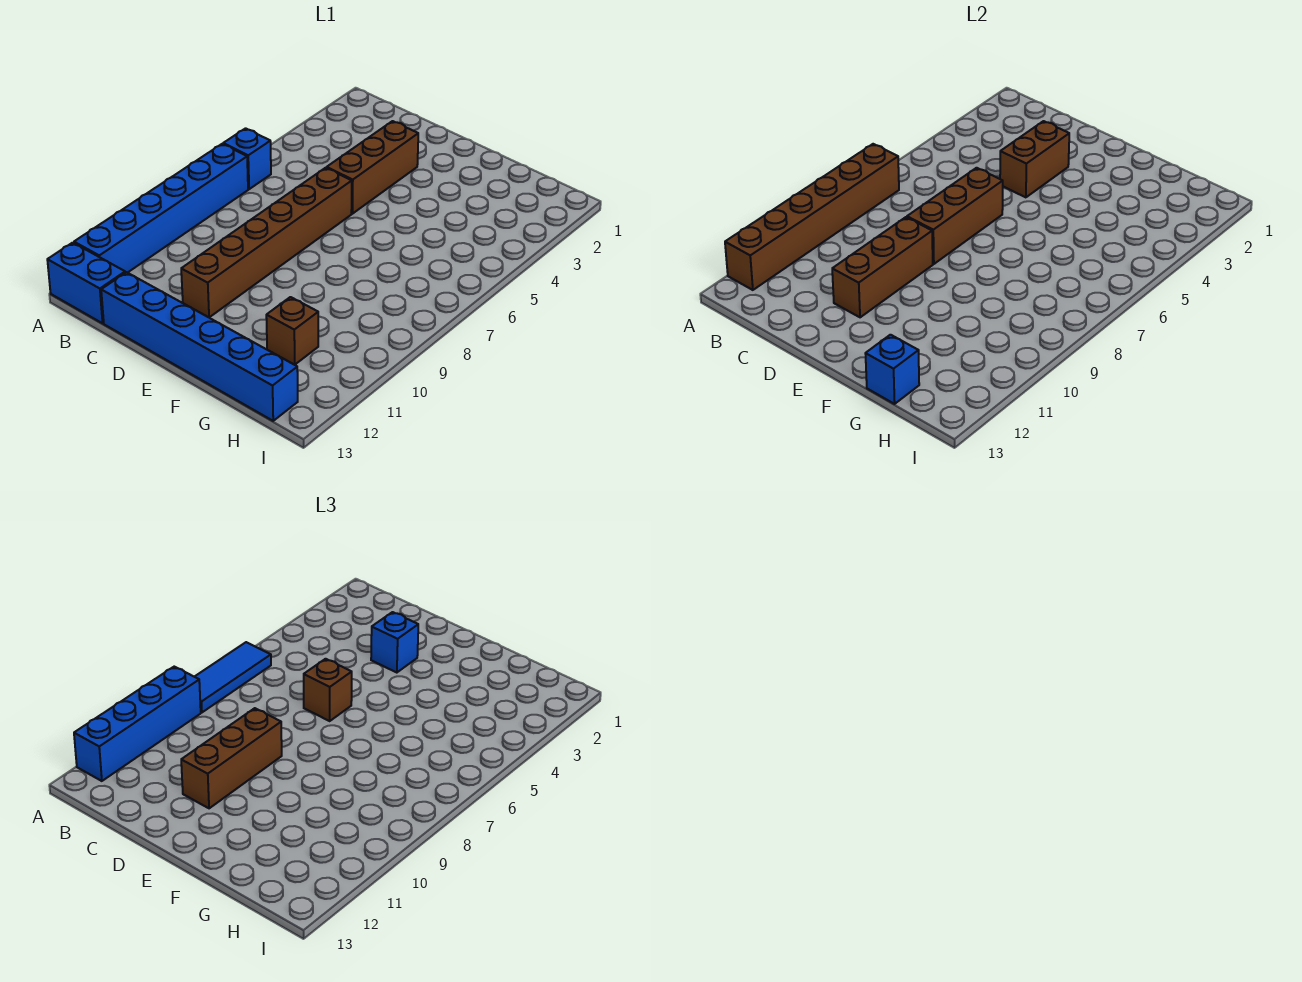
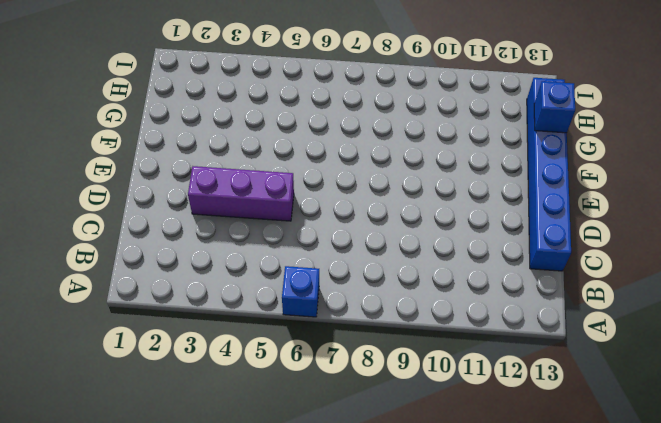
purple brick D3:D5 level 1 -> brown brick D3:D5 level 1
none -> blue brick A7:A12 level 1
none -> blue brick A13:B13 level 1
none -> brown brick D6:D11 level 1

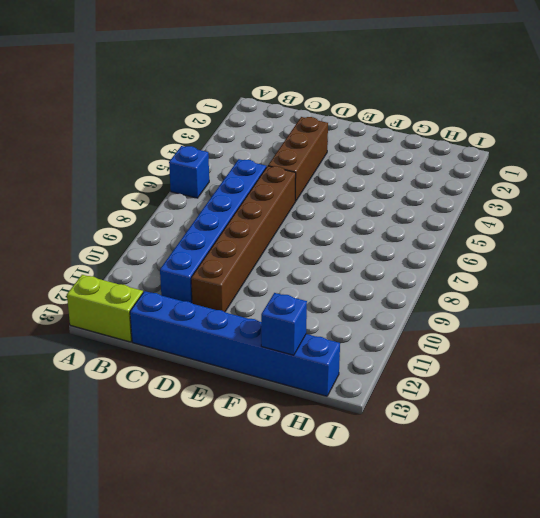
lime brick A13:B13 level 1 -> blue brick A13:B13 level 1
blue brick C6:C11 level 1 -> blue brick A7:A12 level 1
none -> brown brick G11 level 1
none -> brown brick A7:A12 level 2
none -> brown brick D3:D4 level 2

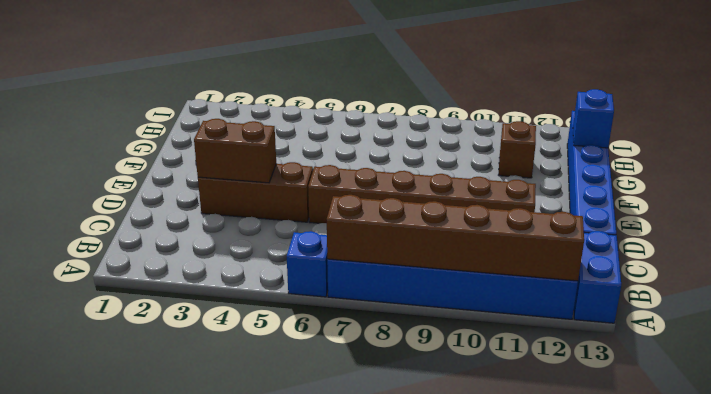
none -> brown brick D6:D8 level 2
none -> brown brick D9:D11 level 2
none -> blue tile A6:A8 level 3

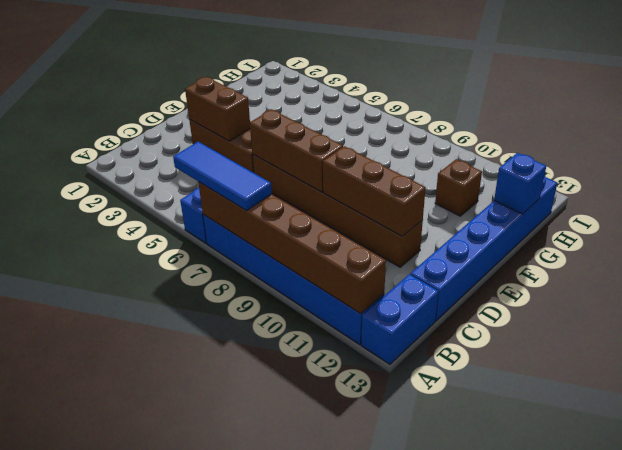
none -> blue brick A9:A12 level 3
none -> blue brick D3 level 3
none -> brown brick D6 level 3

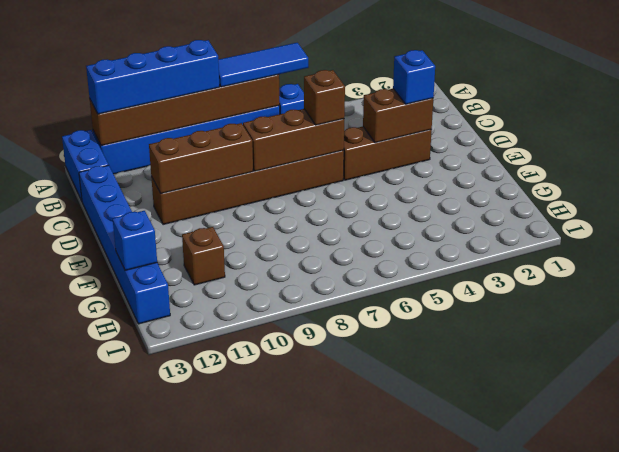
none -> brown brick D9:D11 level 3

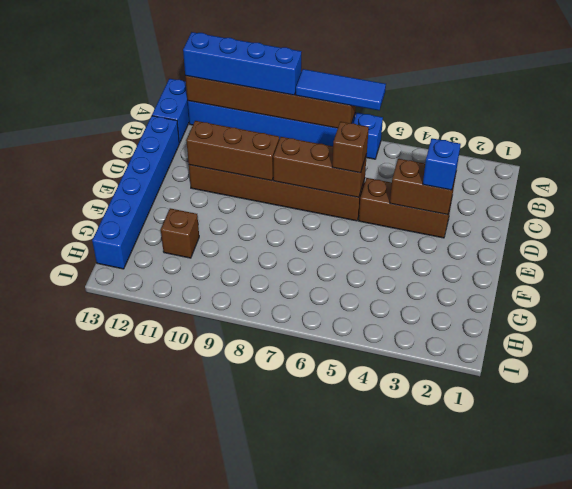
none -> blue brick G13 level 2
none -> brown brick D9:D11 level 3

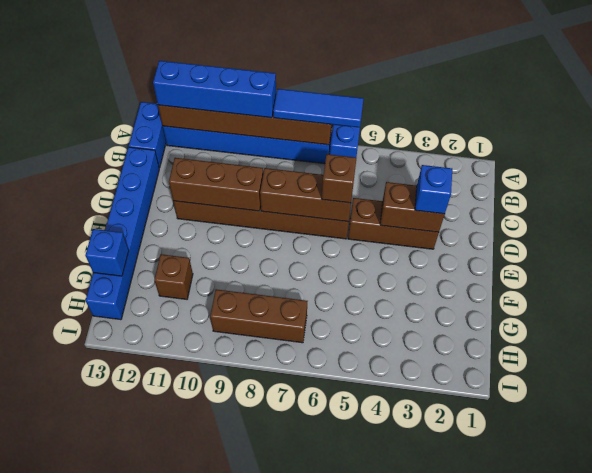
brown brick H7:H9 level 1 -> brown brick D9:D11 level 3

